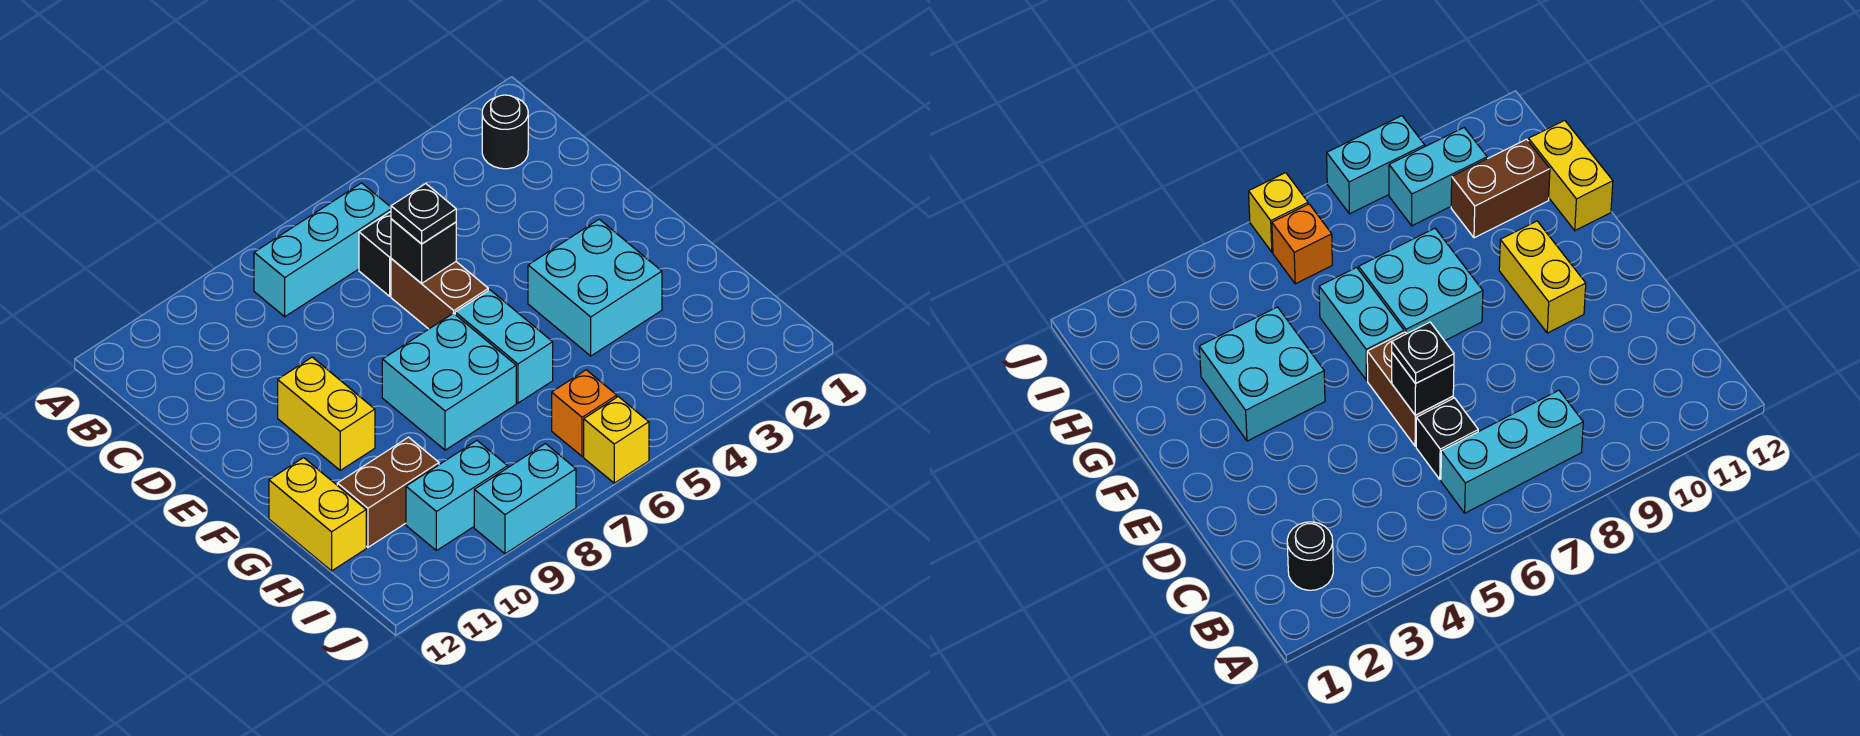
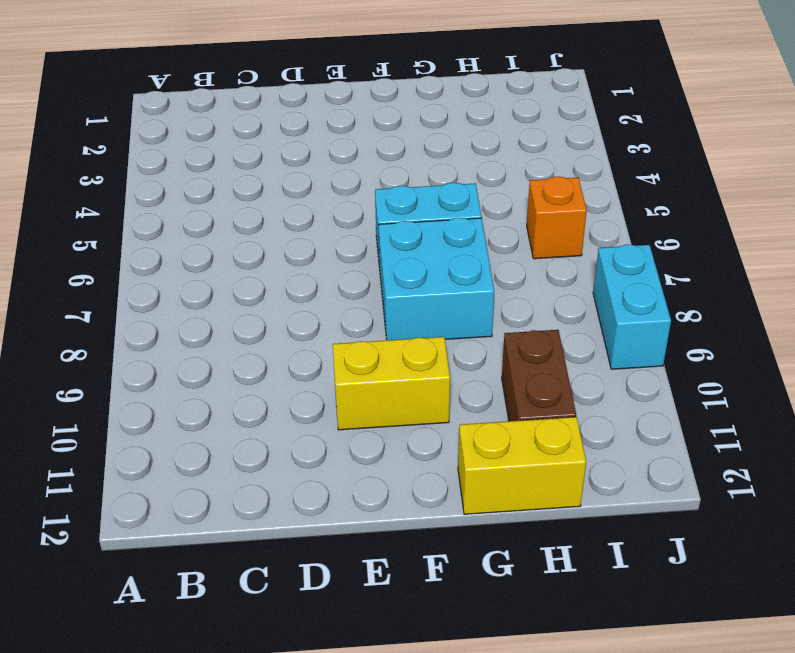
none -> black round brick B2 level 1
none -> cyan brick B6:B8 level 1
none -> black brick C6 level 1

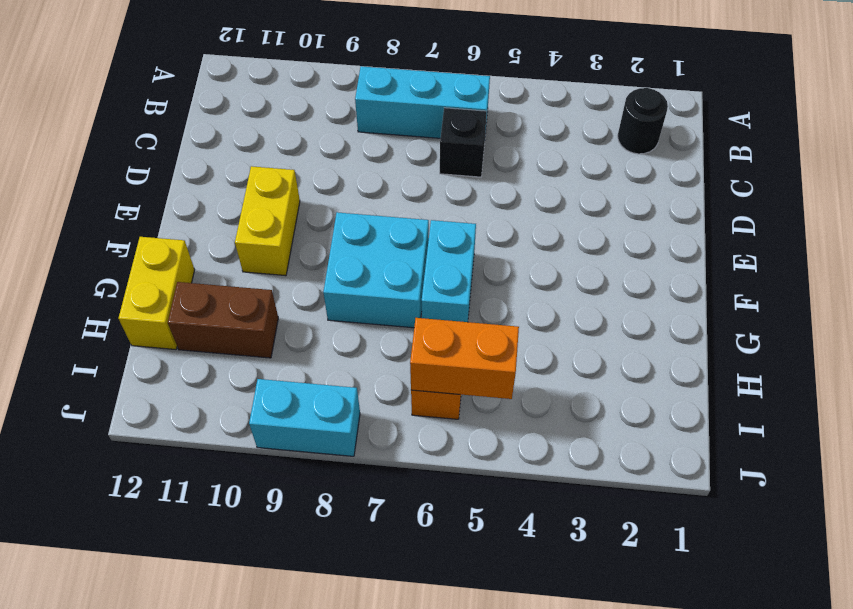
orange brick I5:I6 level 2 -> none
none -> brown brick D6:E6 level 1
none -> cyan brick F3:G4 level 1
none -> cyan brick I9:I10 level 1

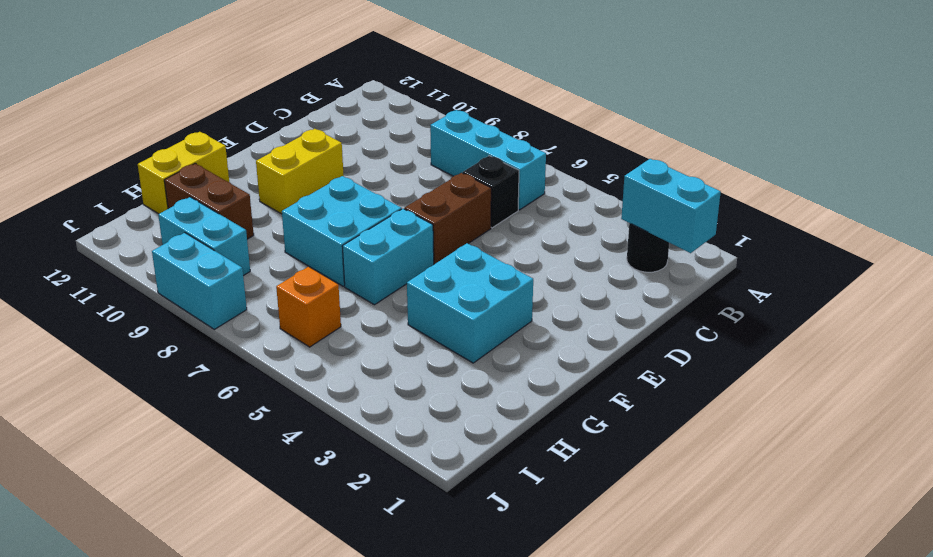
cyan brick B1:B2 level 2 -> none
none -> yellow brick J6 level 1
none -> black brick D6 level 2
none -> black plate D6 level 3

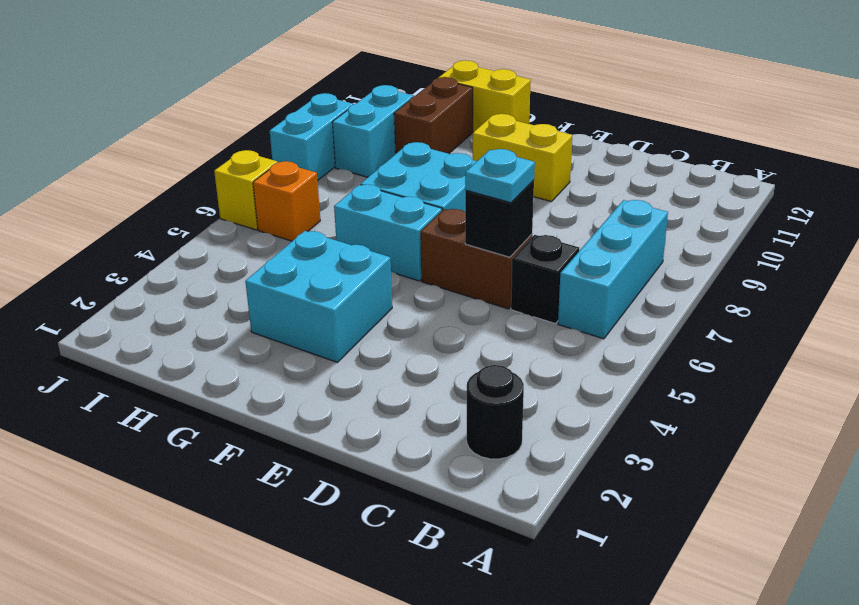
cyan plate D6 level 3 -> black plate D6 level 3

